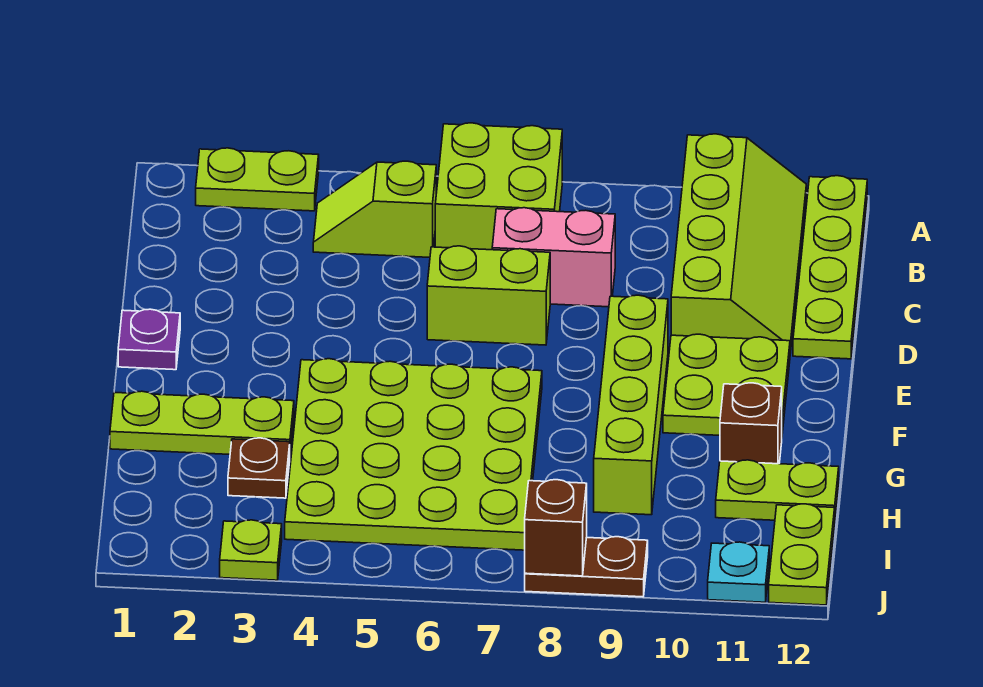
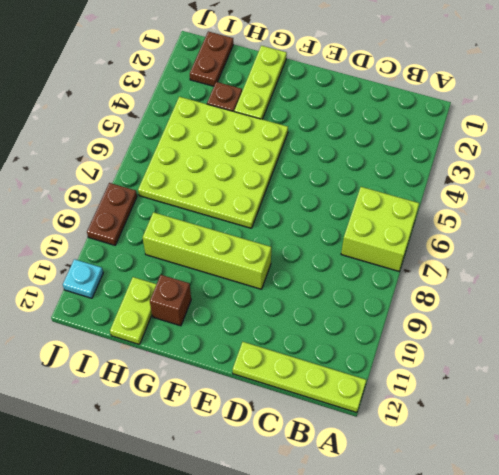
brown plate I1:I2 level 1 -> none
none -> lime plate A2:A3 level 1
none -> lime slope A10:D11 level 1 top 10
none -> lime slope B4:B5 level 1 top 5

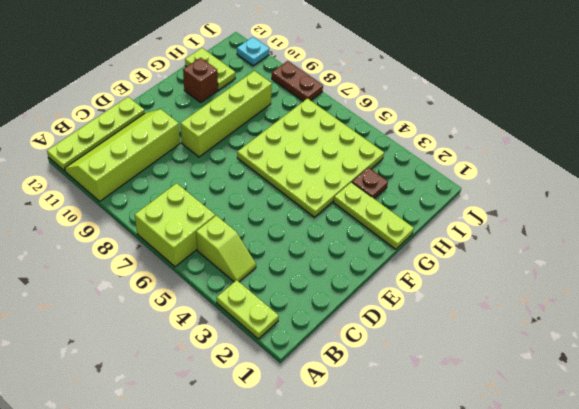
none -> pink brick C7:C8 level 1
none -> lime brick D6:D7 level 1
none -> purple plate E1 level 1

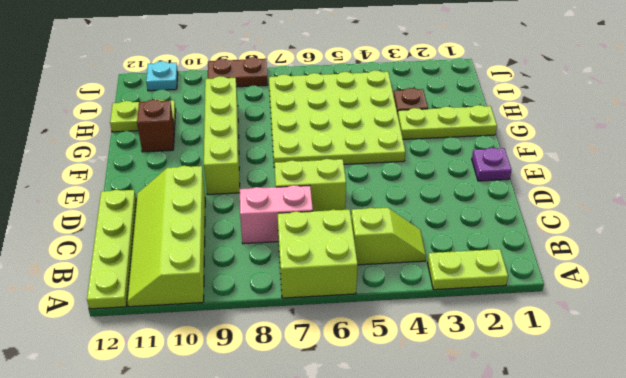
none -> lime plate E10:F11 level 1
none -> lime plate I12:J12 level 1
none -> lime plate J3 level 1

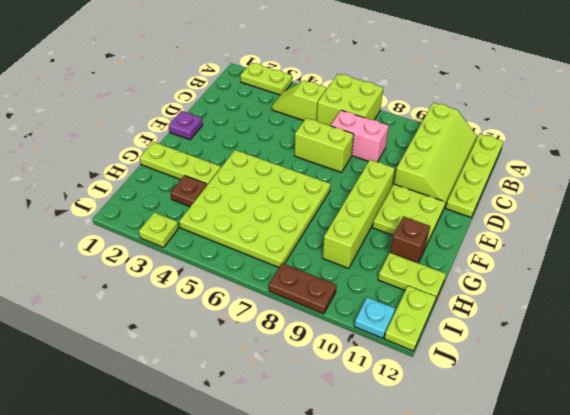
none -> brown brick J8 level 2

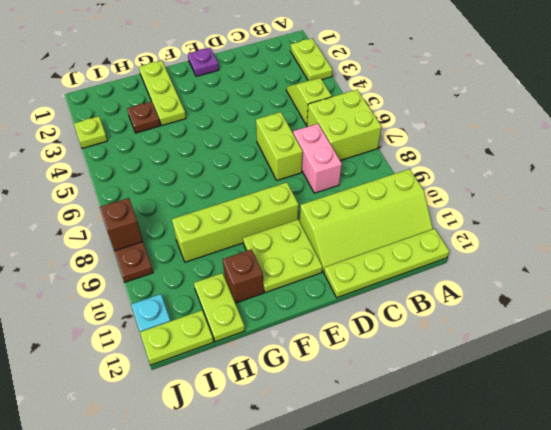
none -> lime plate F4:I7 level 1

